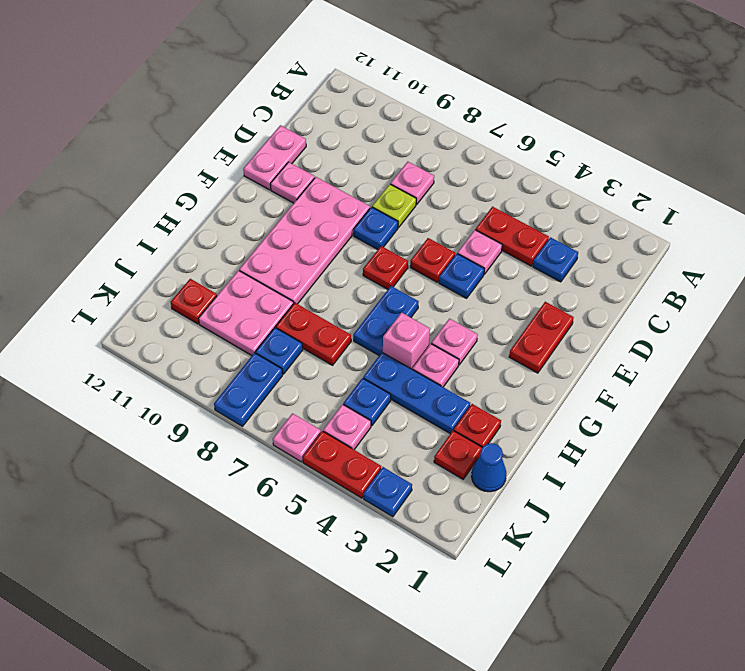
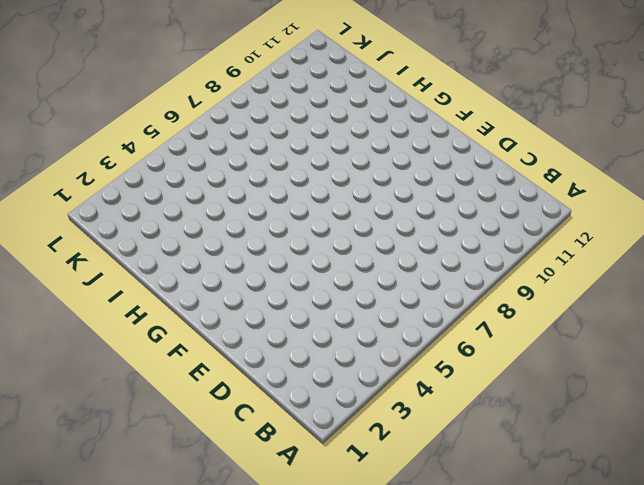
none -> blue plate C3 level 1
none -> red plate C4:C5 level 1
none -> pink plate C8 level 1
none -> pink plate D5 level 1

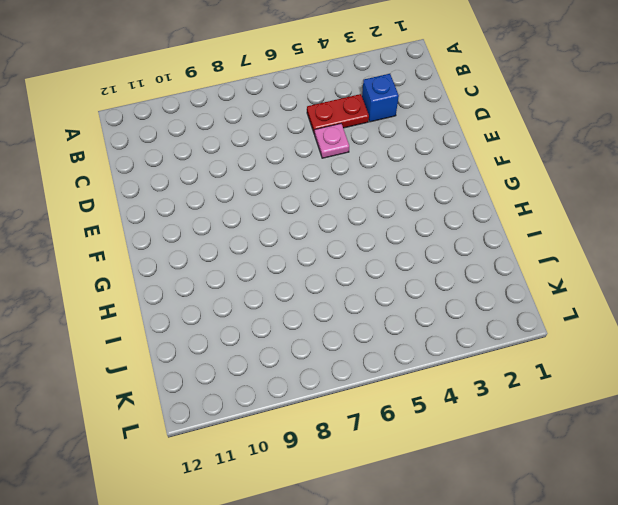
blue brick C3 level 1 -> blue plate C3 level 1
none -> pink plate C8 level 1
none -> lime plate D8 level 1
none -> pink plate D12:E12 level 1
none -> red plate E2:F2 level 1

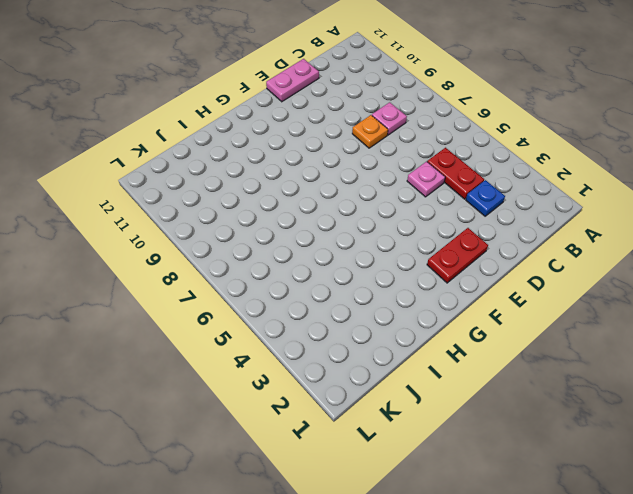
orange plate D8 level 1 -> lime plate D8 level 1
none -> blue plate E5 level 1
none -> red plate E6 level 1
none -> blue plate E8 level 1
none -> pink plate E9:H10 level 1

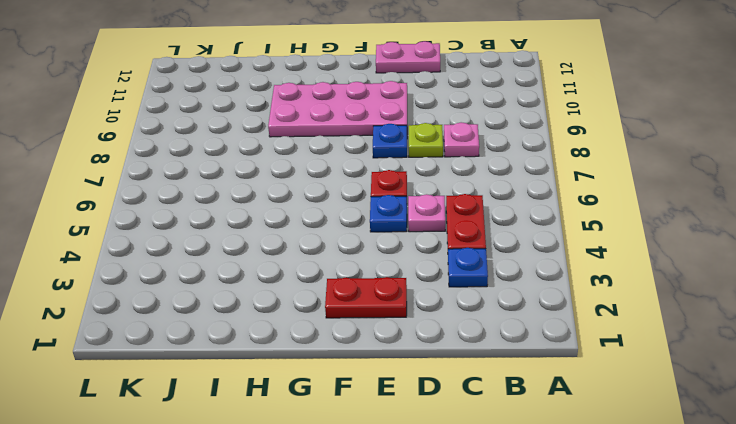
none -> pink plate E11 level 1
none -> red plate F7 level 1
none -> pink plate G4 level 1
none -> blue plate G6:H6 level 1

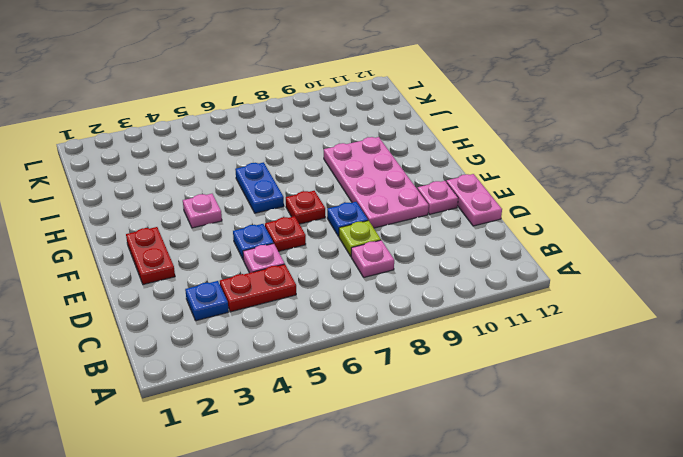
none -> pink plate H4 level 1
none -> pink brick H5 level 1
none -> red plate I2 level 1
none -> blue plate I3:I5 level 1

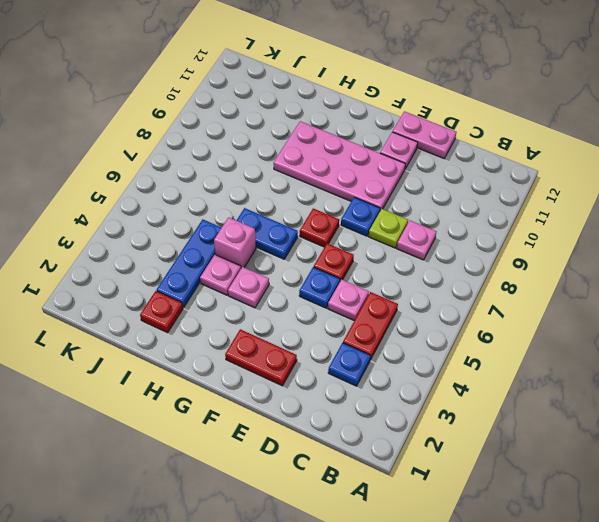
none -> red plate I7:I8 level 1
none -> pink plate I9:J10 level 1
none -> blue cone J1 level 1
none -> red plate J2 level 1

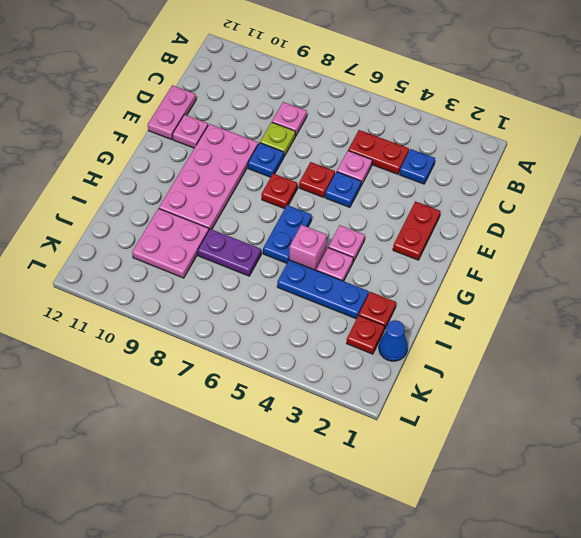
purple plate I7:I8 level 1 -> red plate I7:I8 level 1
none -> blue plate J5 level 1
none -> blue plate J8 level 1
none -> red plate J11 level 1
none -> pink plate K5 level 1

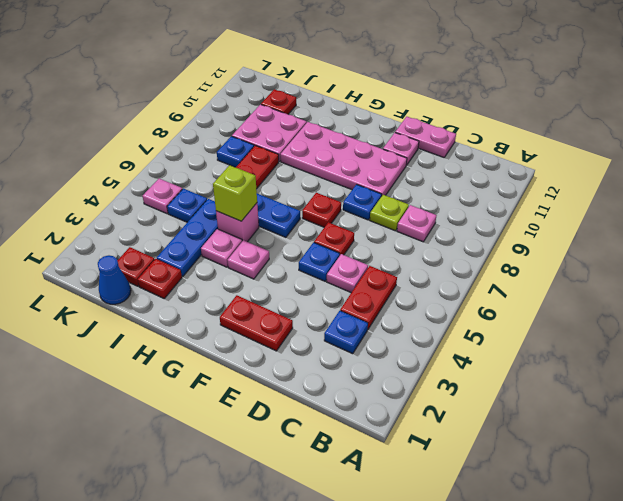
lime brick H5 level 2 -> none
none -> blue plate K8:L8 level 1
none -> blue plate L3 level 1
none -> red plate L4:L5 level 1
none -> pink plate L6 level 1

